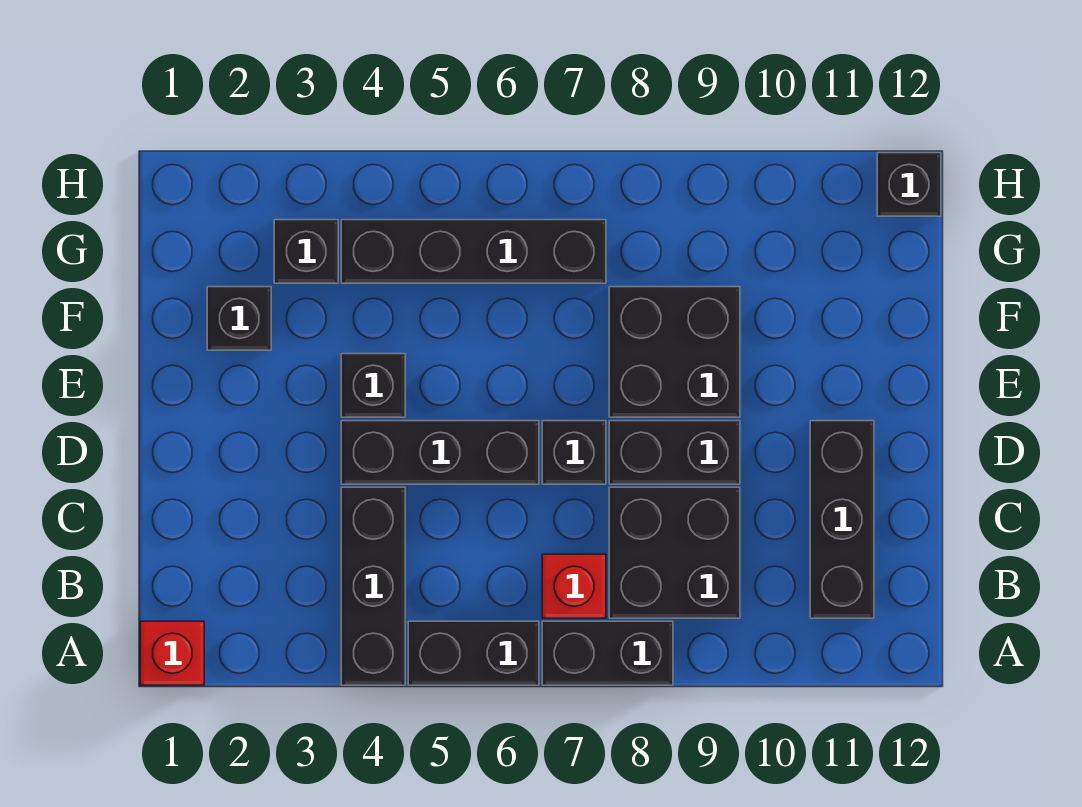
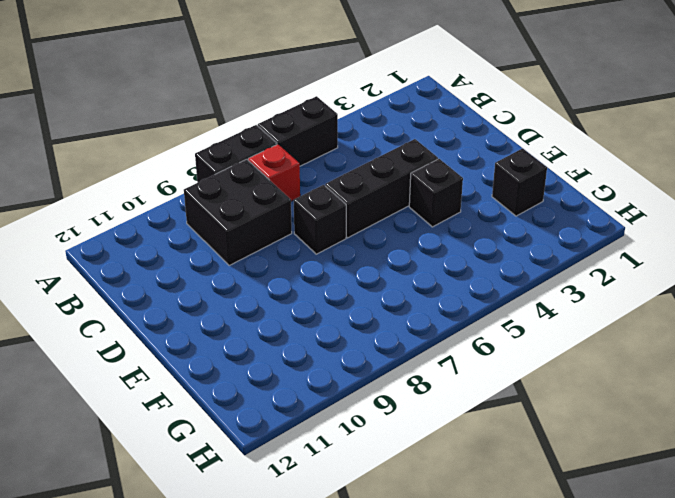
none -> red brick A1 level 1
none -> black brick A4:C4 level 1
none -> black brick B11:D11 level 1

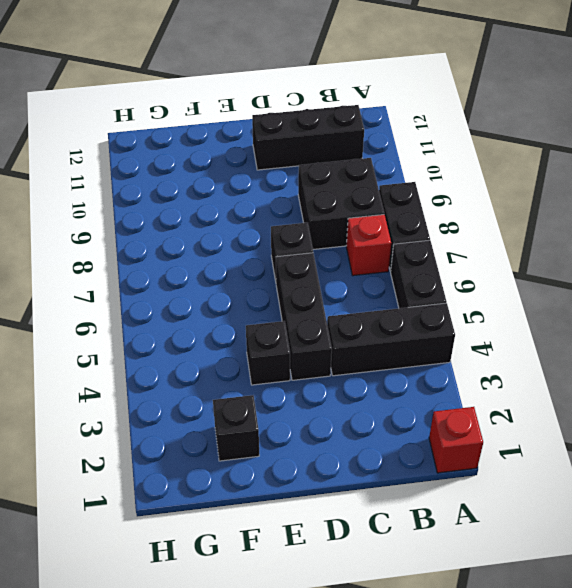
none -> black brick D8:D9 level 1
none -> black brick E8:F9 level 1
none -> black brick G3 level 1

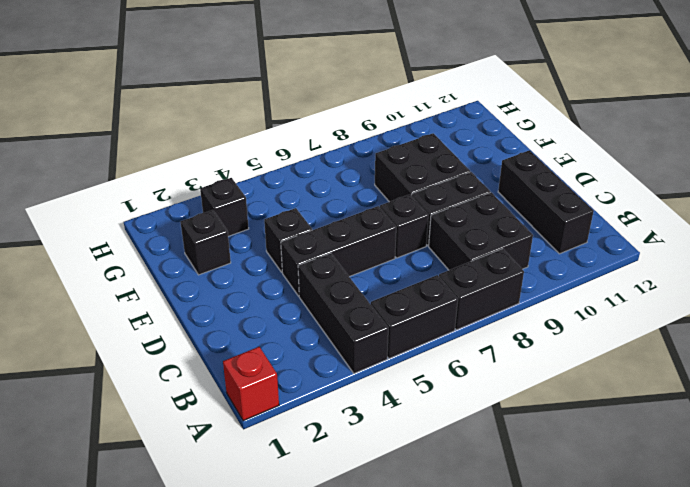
none -> red brick B7 level 1
none -> black brick G4:G7 level 1
none -> black brick H12 level 1

